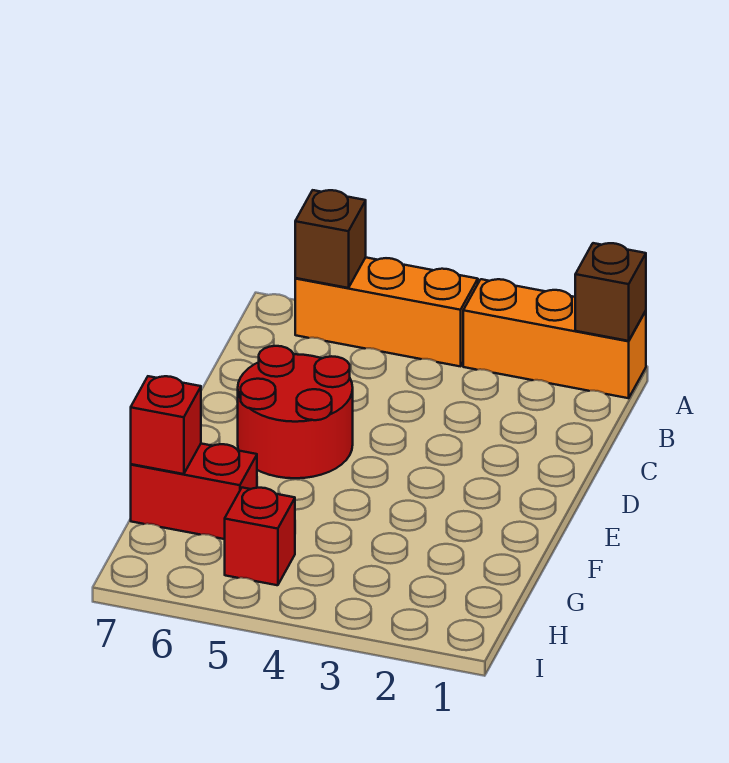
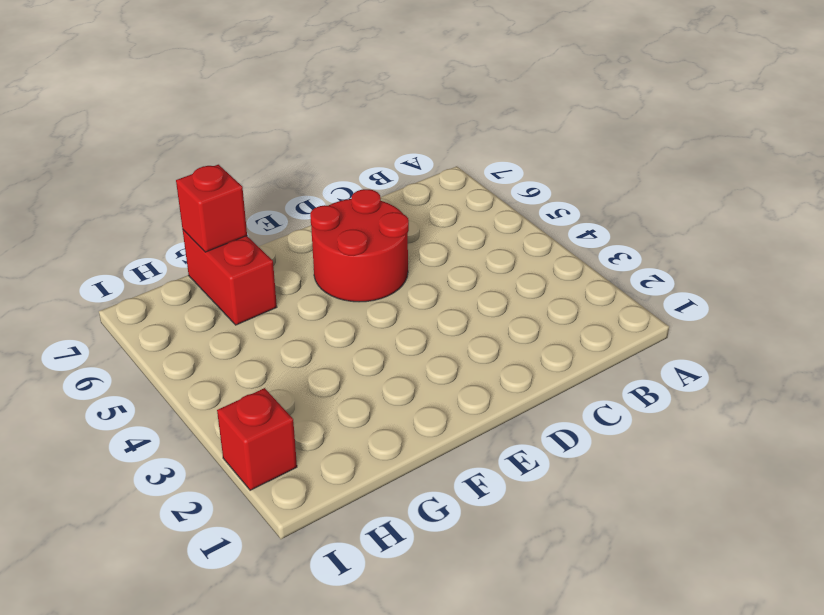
red brick I2 level 1 -> red brick H5 level 1
none -> orange brick A1:A3 level 1
none -> orange brick A4:A6 level 1

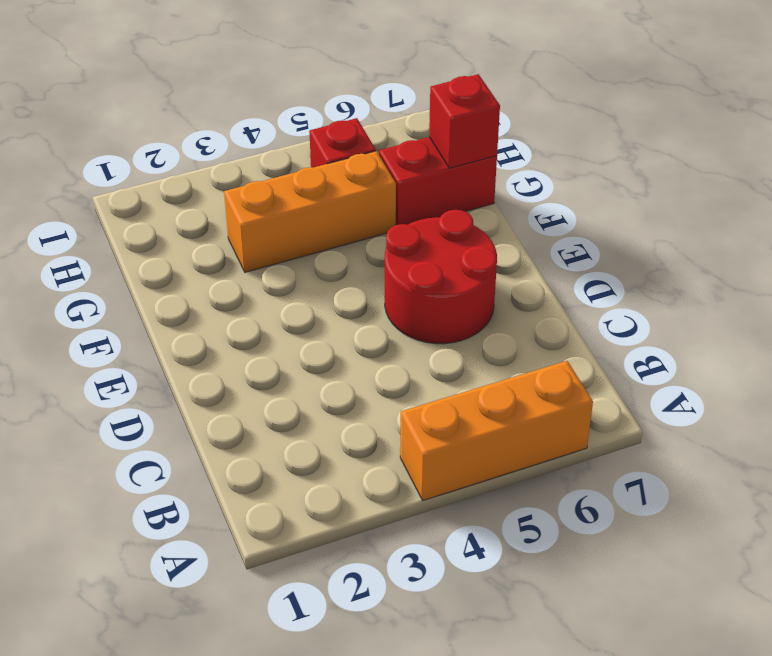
orange brick G3:G5 level 1 -> orange brick A1:A3 level 1
none -> brown brick A1 level 2
none -> brown brick A6 level 2

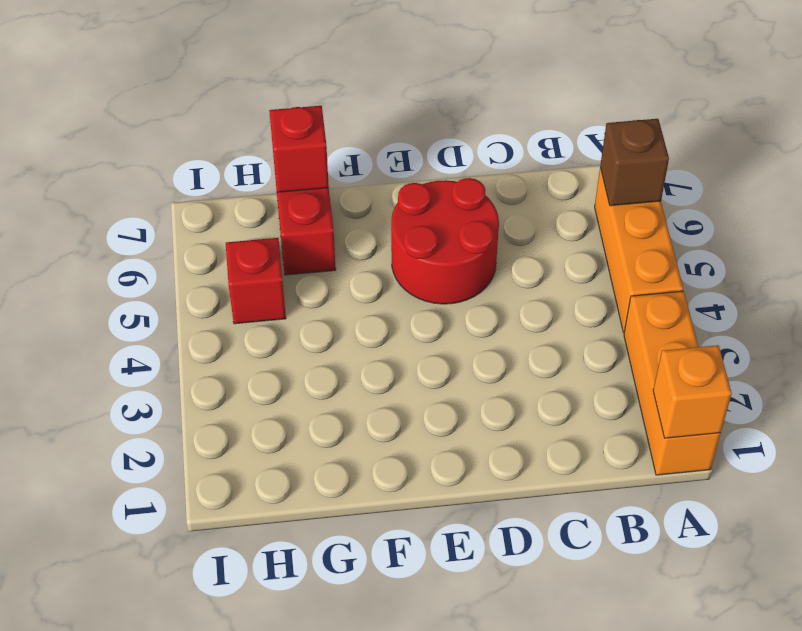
orange brick A1 level 2 -> brown brick A1 level 2

